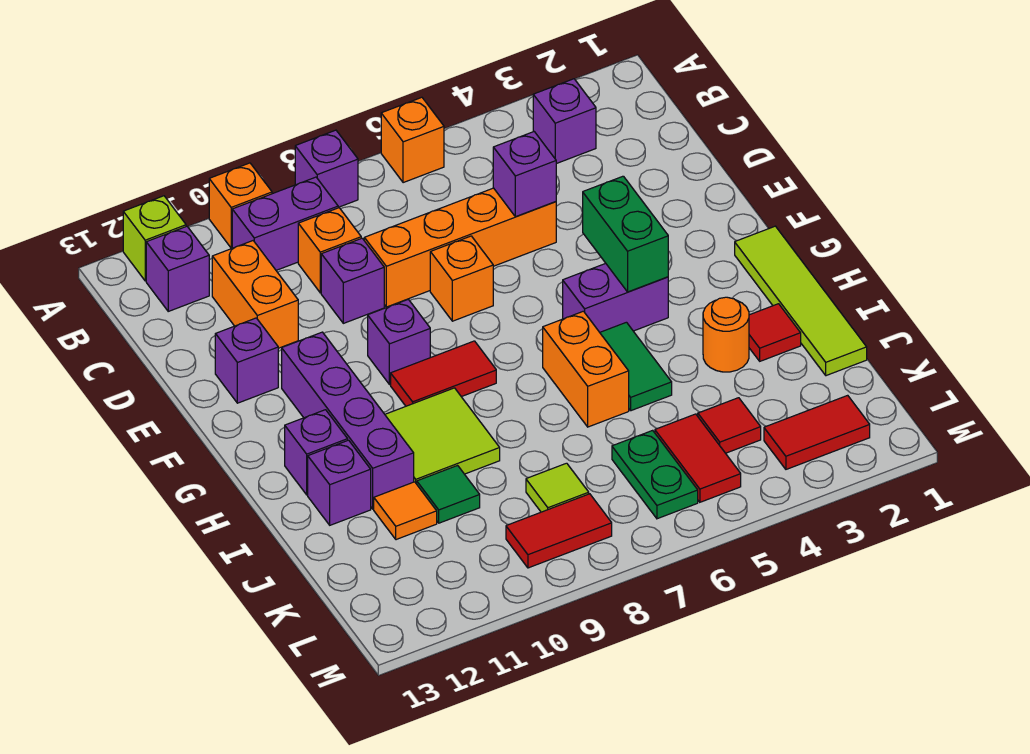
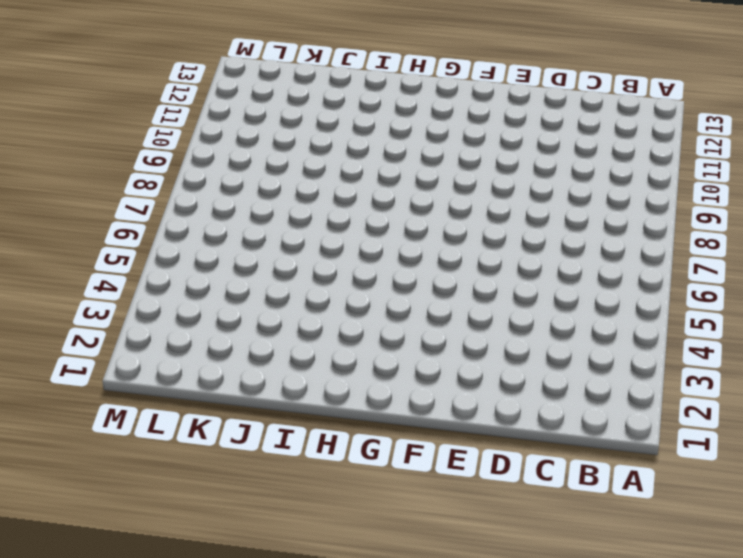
none -> orange brick A6 level 1
none -> purple brick A8 level 1
none -> orange brick A10 level 1
none -> lime brick A12 level 1

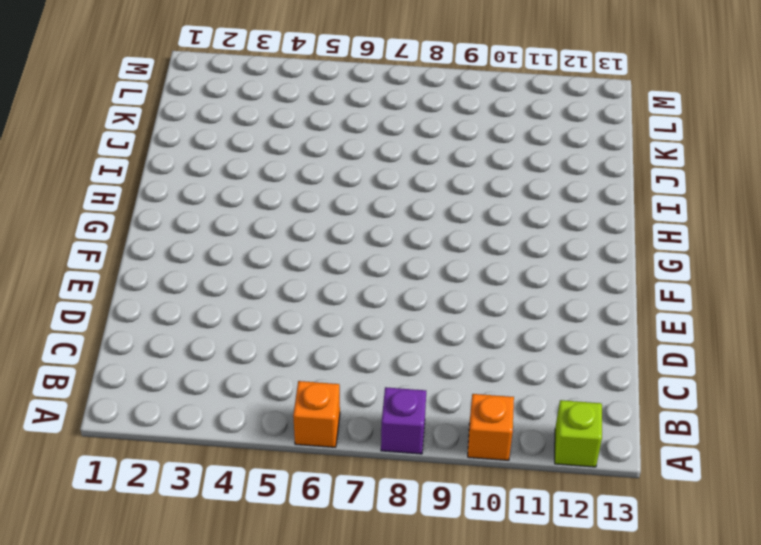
none -> purple brick B3 level 1
none -> purple brick B9:B10 level 1
none -> purple brick B12 level 1
none -> orange brick C9 level 1

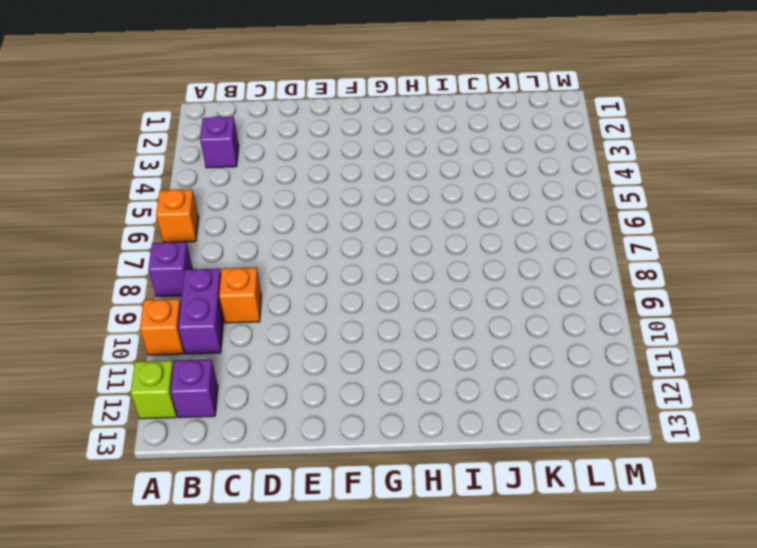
none -> orange brick C11:D11 level 1
none -> orange brick D5:D8 level 1
none -> purple brick D9 level 1
none -> orange brick E7 level 1

